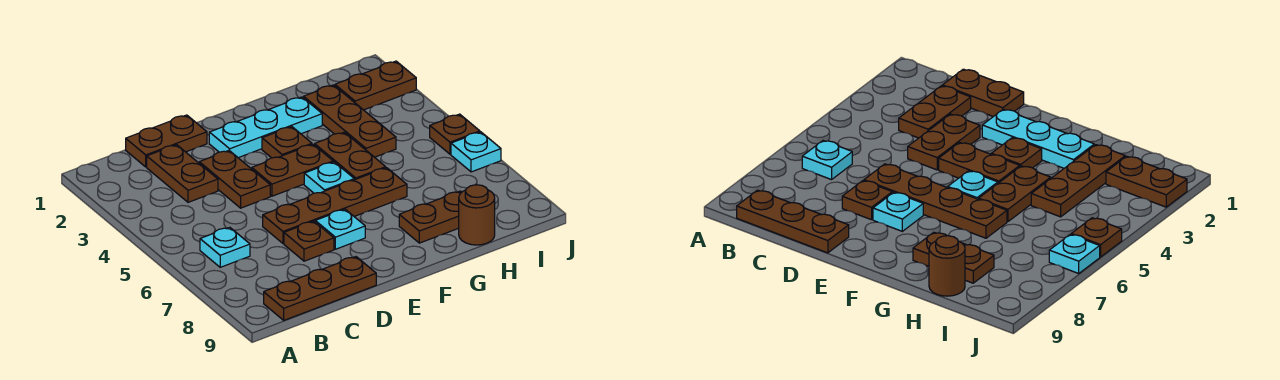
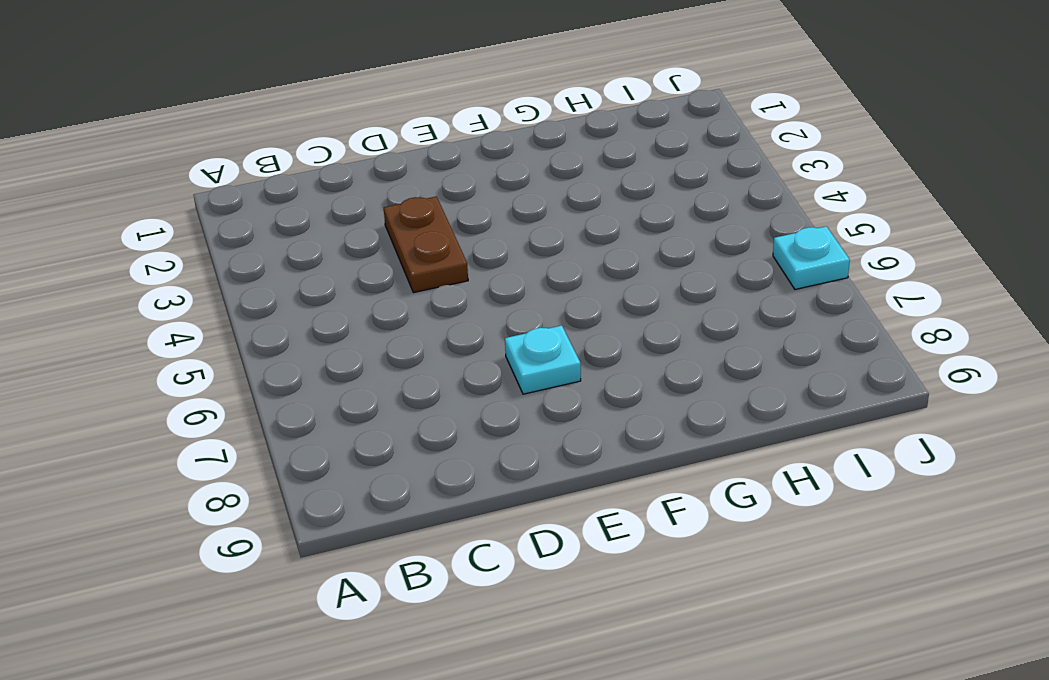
none -> cyan plate B6 level 1
none -> brown plate B9:D9 level 1
none -> brown plate C1:D1 level 1

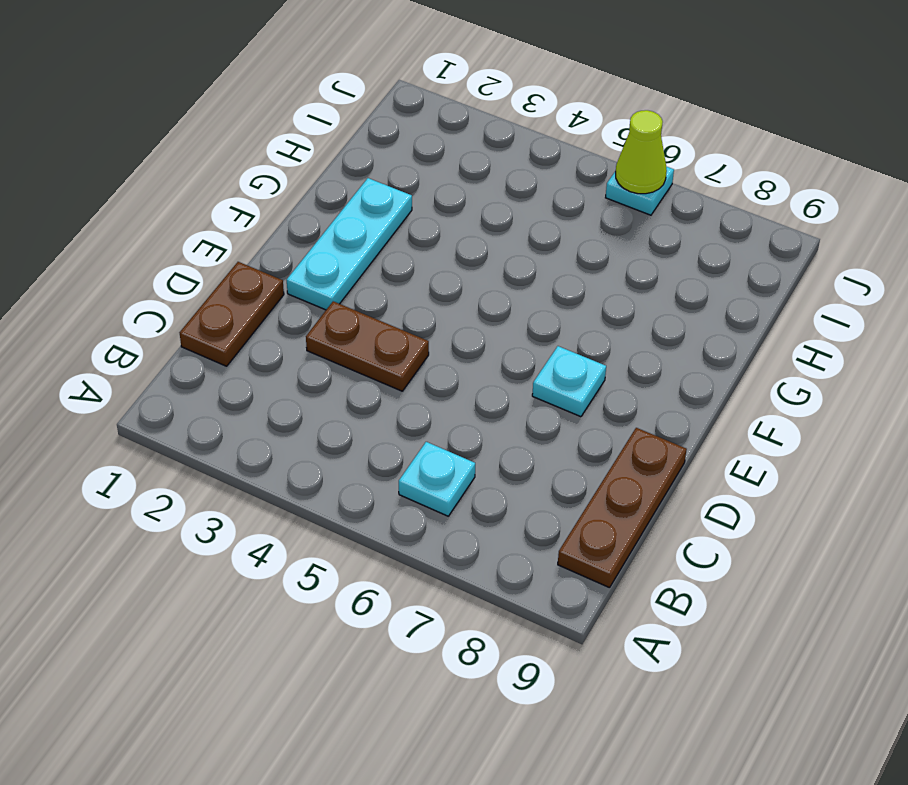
lime cone J6 level 2 -> none
none -> brown plate C2:C3 level 1
none -> brown plate D6:G6 level 1
none -> brown plate D7 level 1

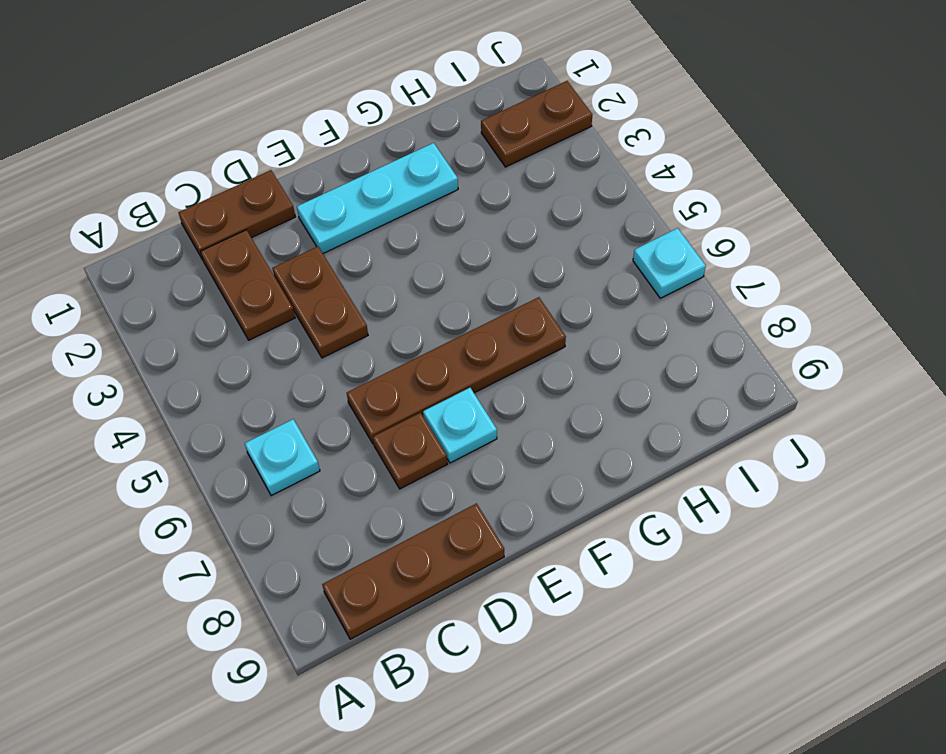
none -> brown plate E4:F4 level 1
none -> brown plate F3 level 1
none -> cyan plate F5 level 1

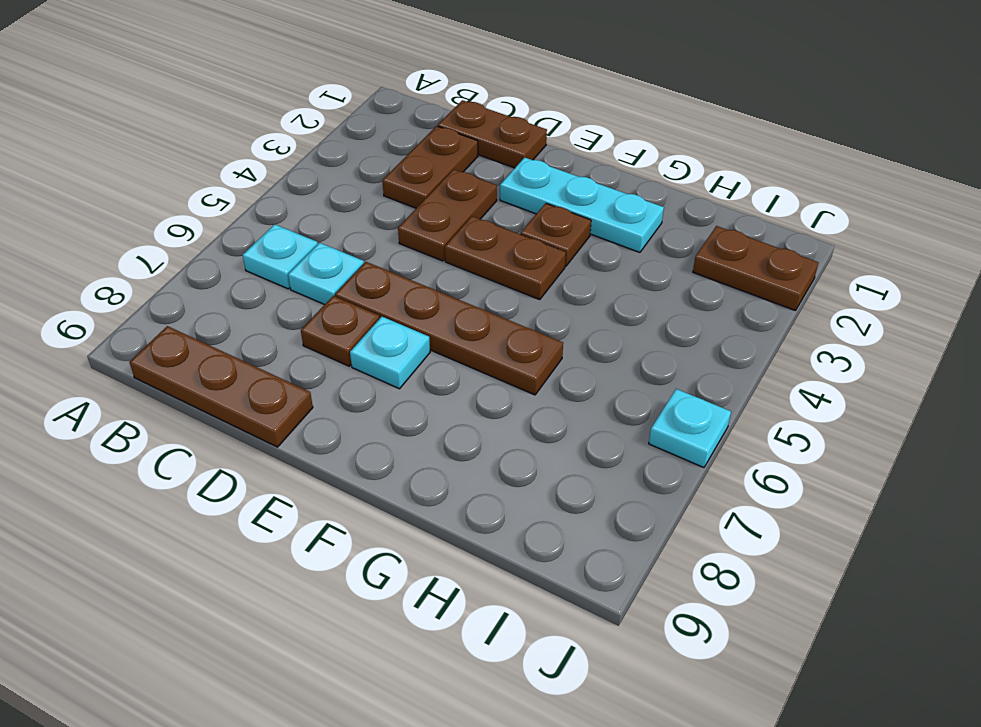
cyan plate C6 level 1 -> cyan plate F5 level 1
none -> brown plate G4:G5 level 1
none -> brown plate G8:H8 level 1
none -> brown plate H2:H4 level 1

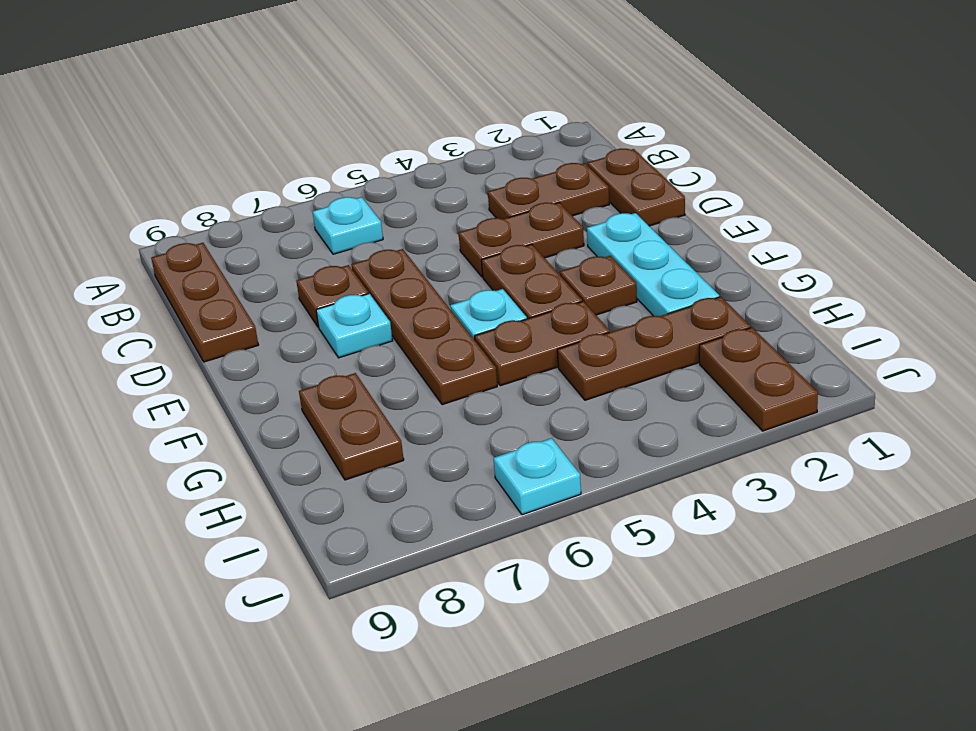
none -> brown round brick H9 level 1
none -> brown plate J5 level 1

